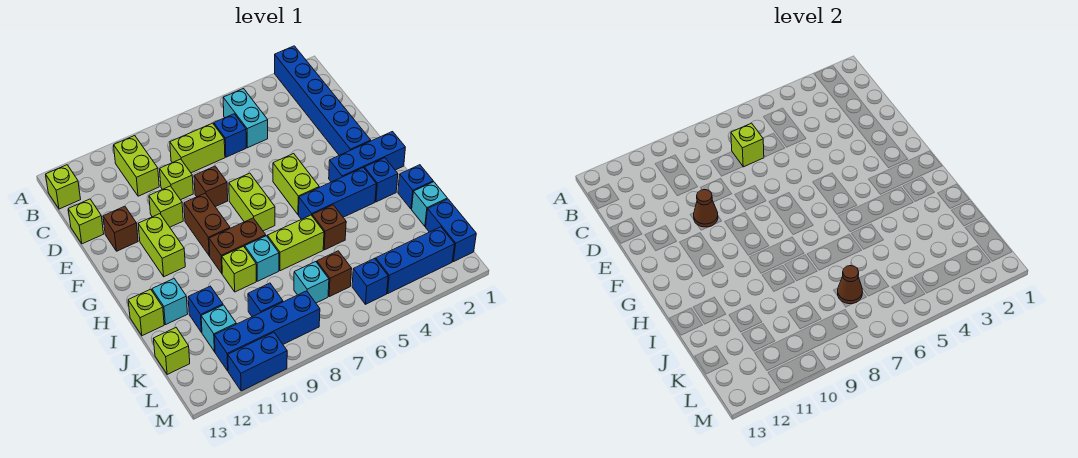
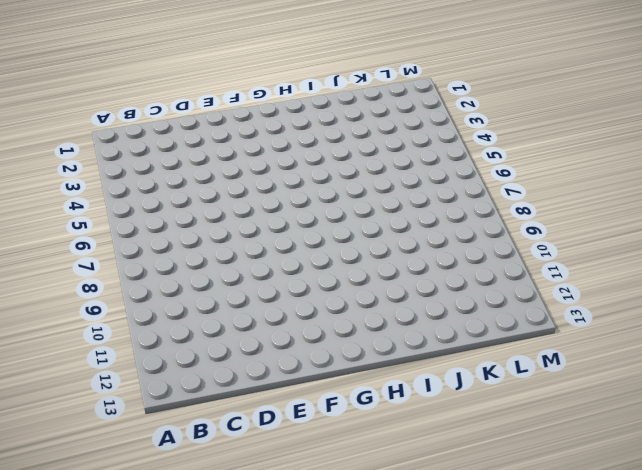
none -> blue brick A2:F2 level 1
none -> cyan brick B5:C5 level 1
none -> lime brick B10:C10 level 1
none -> lime brick B13 level 1

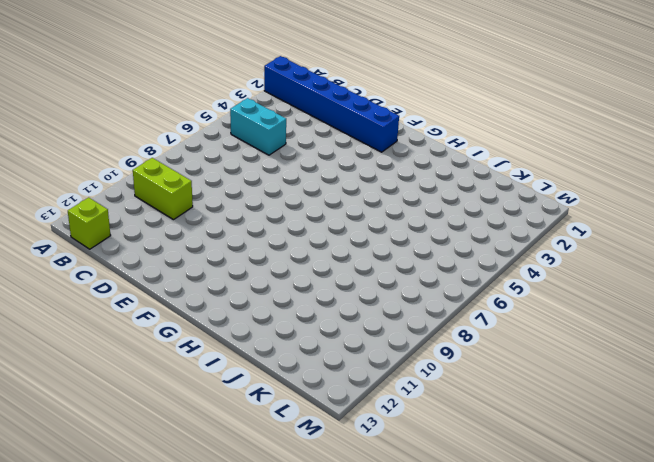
none -> blue brick C6 level 1
none -> lime brick C7:C8 level 1
none -> lime brick D9 level 1
none -> lime brick D13 level 1

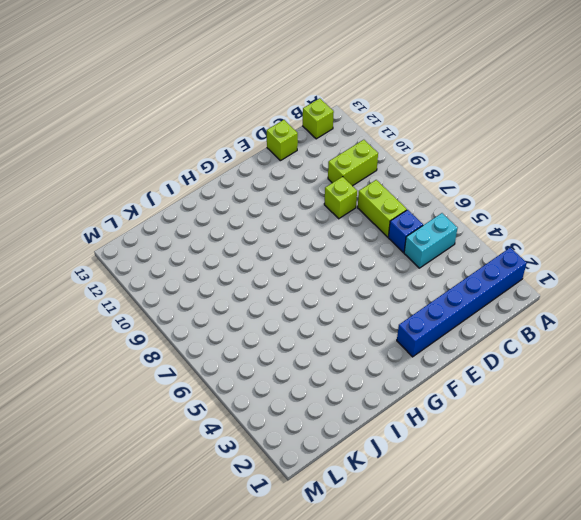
none -> brown brick E8 level 1
none -> lime brick E10 level 1
none -> brown brick E12 level 1
none -> lime brick F5:G5 level 1

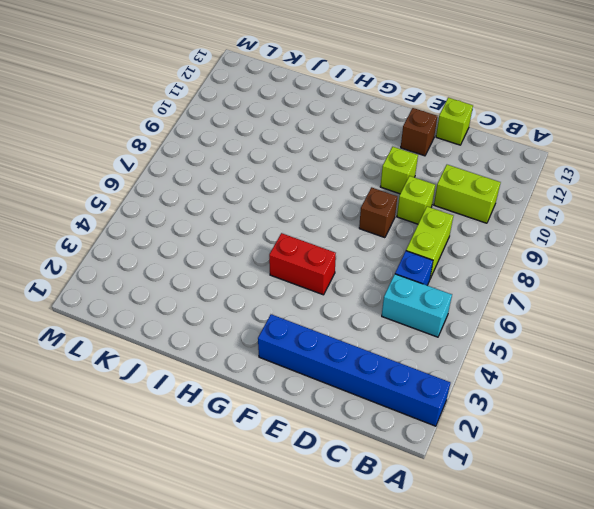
red brick F5:G5 level 1 -> lime brick F5:G5 level 1
none -> lime brick B13 level 1
none -> lime brick F7:G7 level 1
none -> brown brick F9:G9 level 1
none -> lime brick F11:G11 level 1

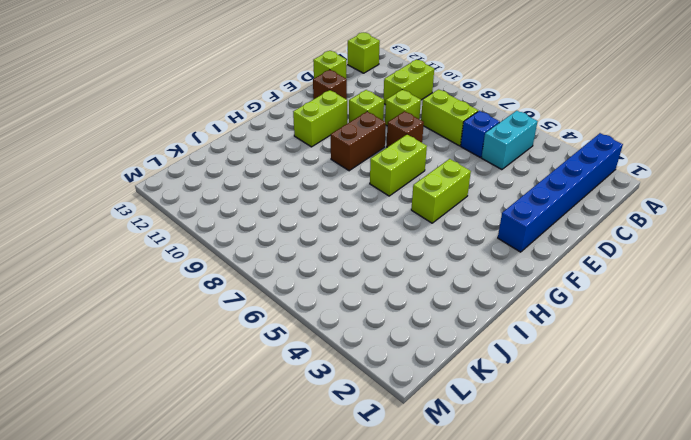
none -> blue brick G1:G3 level 1
none -> blue brick H2 level 1
none -> blue brick H3:H5 level 1
none -> brown brick H8:H9 level 1

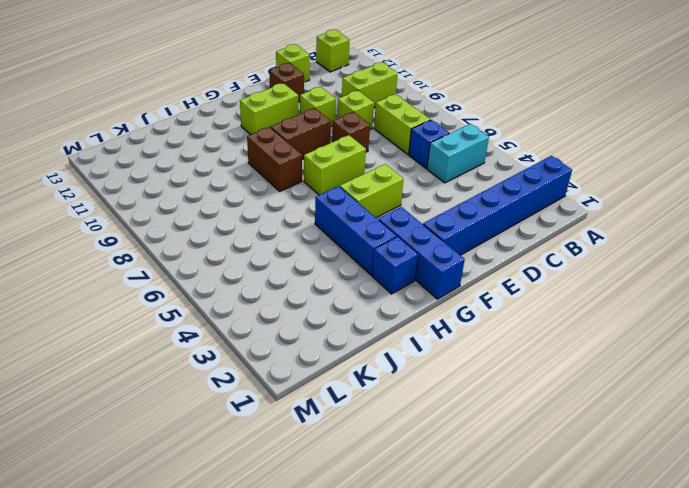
none -> blue brick I1 level 1
none -> brown brick I5 level 1
none -> lime brick I6:I7 level 1
none -> cyan brick I8 level 1

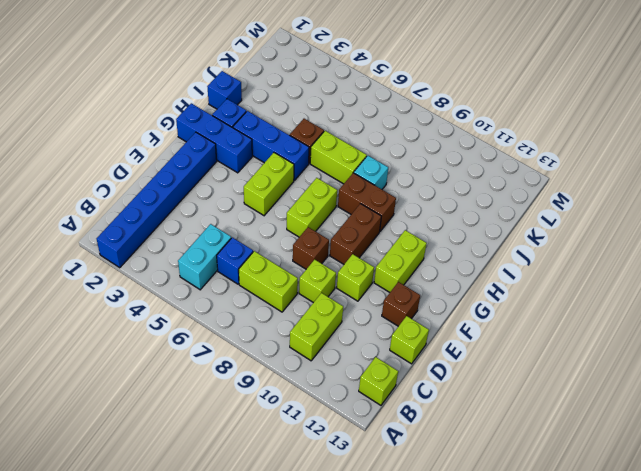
none -> lime brick I9 level 1
none -> cyan brick I12 level 1
none -> lime brick I13 level 1
none -> cyan brick J1 level 1

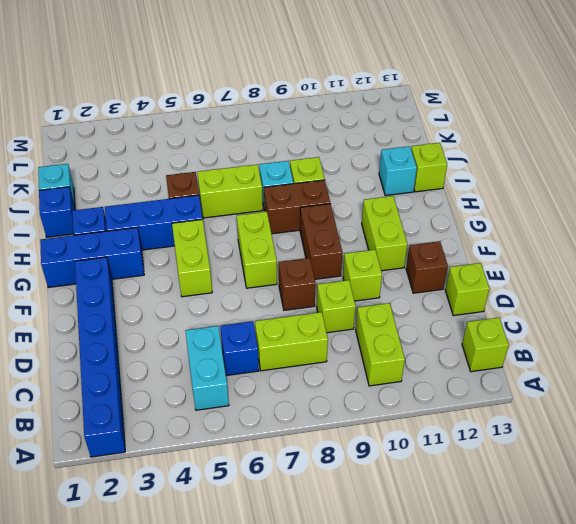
none -> blue brick J11 level 1
none -> blue brick K1:L1 level 1
none -> brown brick K6 level 1
none -> cyan brick K7 level 1

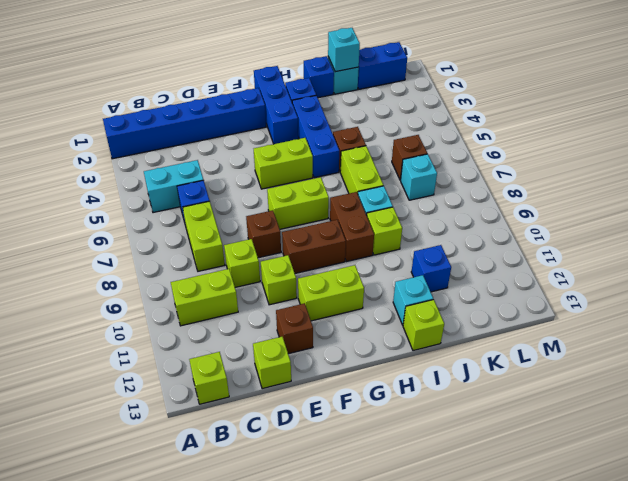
cyan brick J1 level 2 -> cyan brick K11 level 1
none -> blue brick K9 level 1
none -> lime brick K13 level 1
none -> blue brick L2:L4 level 1
none -> blue brick L5 level 1

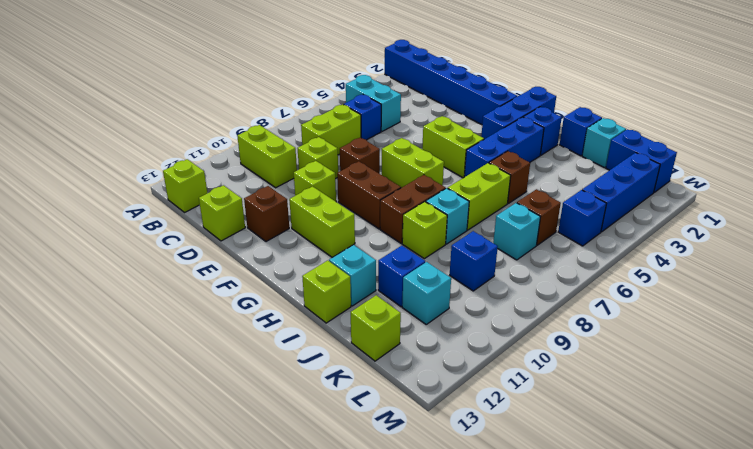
none -> blue brick L8:L11 level 1
none -> blue brick M10:M11 level 1
none -> lime brick C7 level 2
none -> brown cone E10 level 2

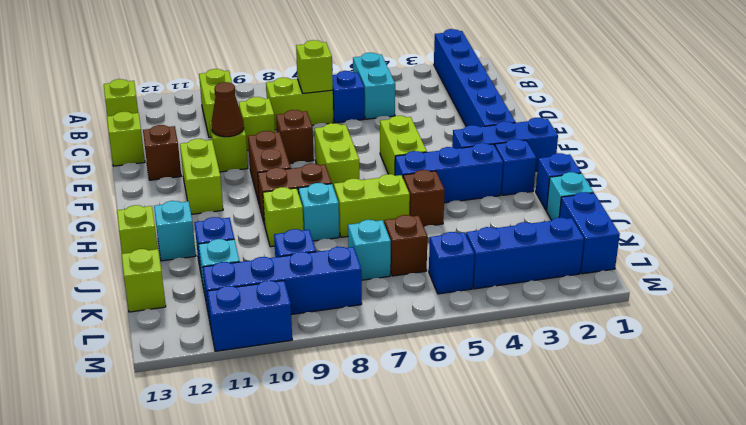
none -> brown cone K7 level 2

